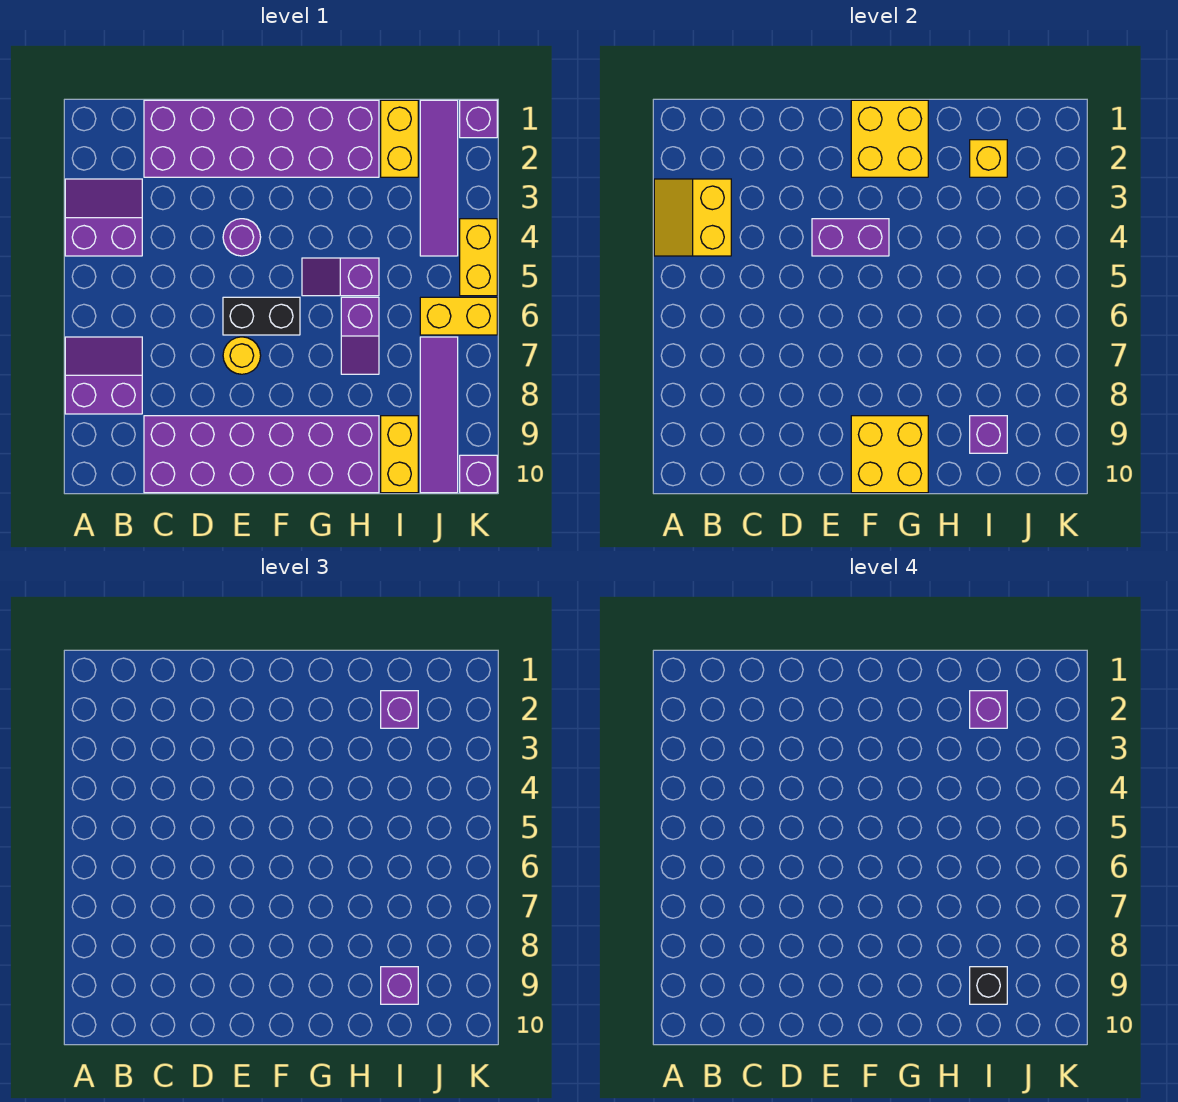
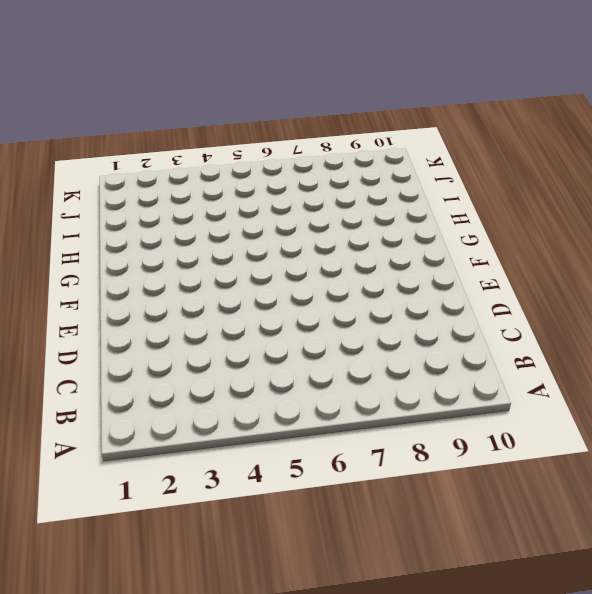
none -> purple slope A3:B4 level 1 top 4
none -> purple slope A7:B8 level 1 top 8
none -> purple brick C1:H2 level 1

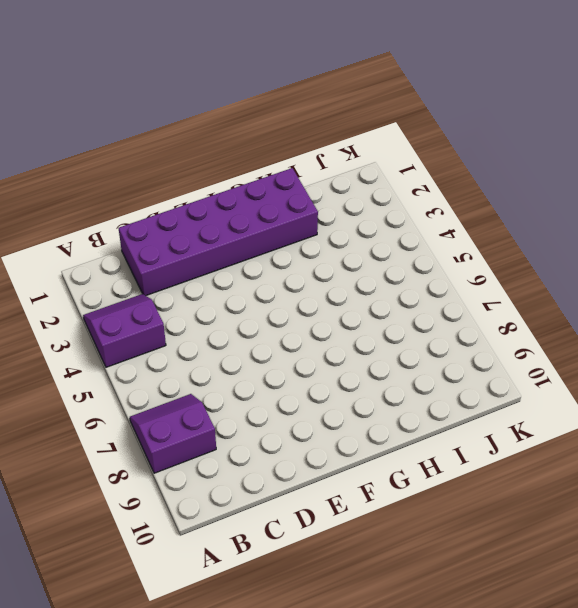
none -> purple brick C9:H10 level 1
none -> purple round brick E4 level 1
none -> black brick E6:F6 level 1

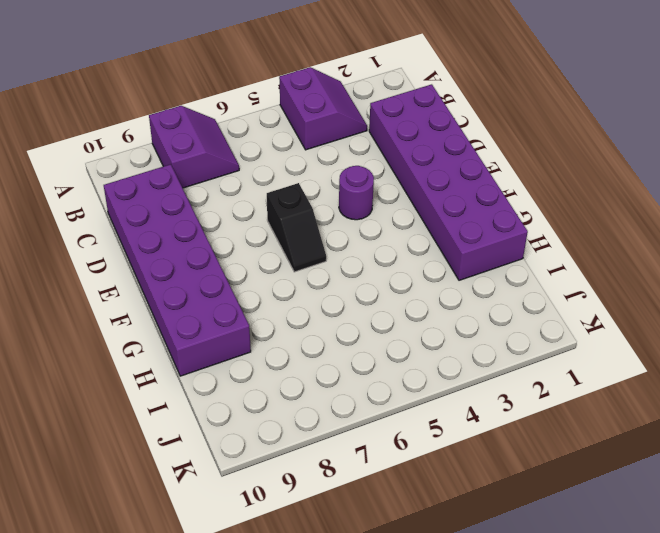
black slope E6:F6 level 1 top E -> black brick E6:F6 level 1
none -> yellow round brick E7 level 1
none -> purple slope G5:H5 level 1 top H
none -> purple slope H6:H7 level 1 top 6

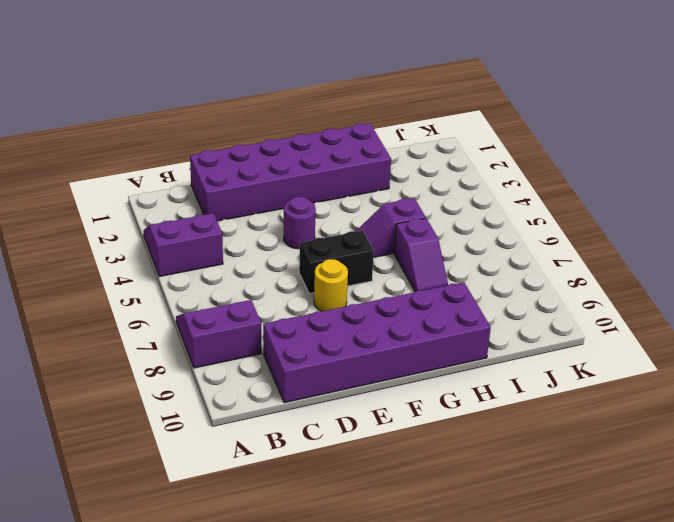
none -> yellow brick I1:I2 level 1
none -> yellow brick I9:I10 level 1
none -> purple tile J1:J4 level 1

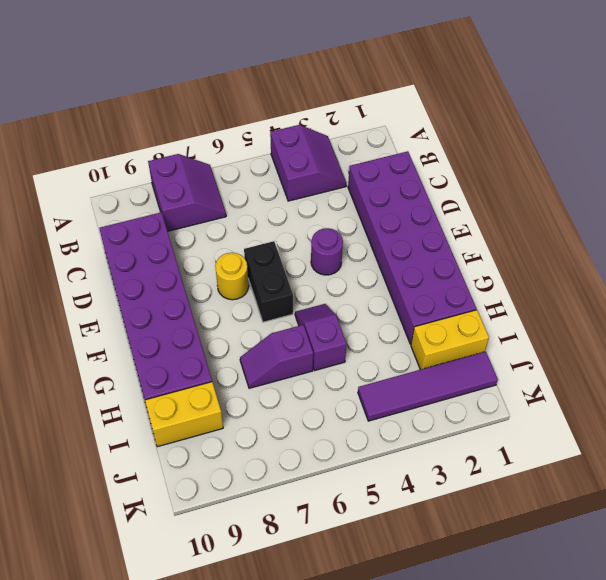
none -> yellow brick J6:K6 level 1
none -> purple tile J7:J10 level 1
none -> purple brick K1 level 1

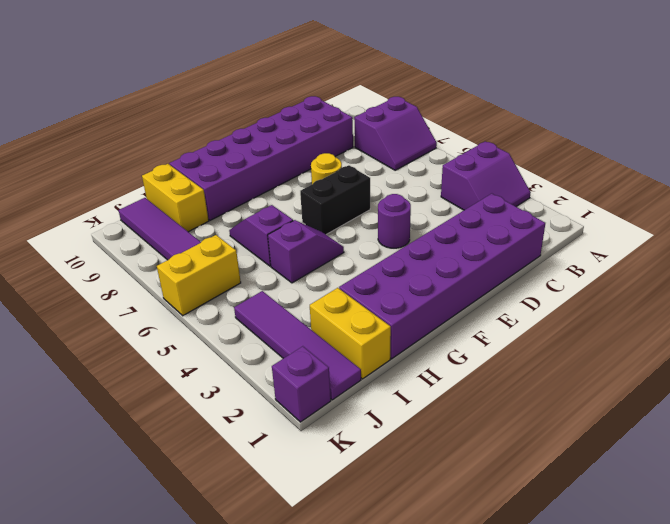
none -> yellow brick K4:K5 level 1
none -> purple brick K10 level 1
none -> yellow slope A3:B4 level 2 top B

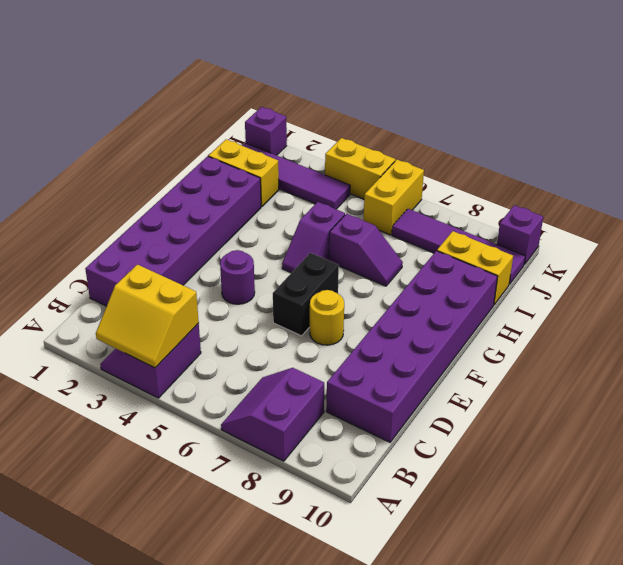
none -> purple brick E4:F4 level 2
none -> yellow brick F1:G2 level 2
none -> yellow brick F9:G10 level 2

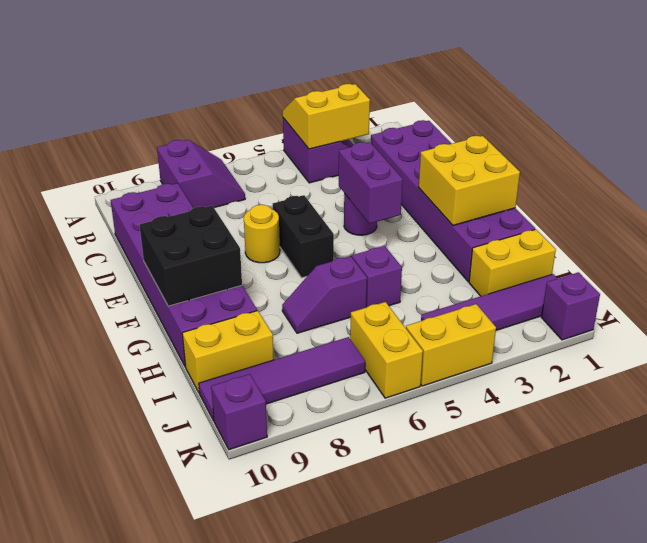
black brick F9:G10 level 2 -> yellow brick F9:G10 level 2
none -> yellow brick I2 level 2
none -> purple brick I9 level 2
none -> purple brick I2 level 3

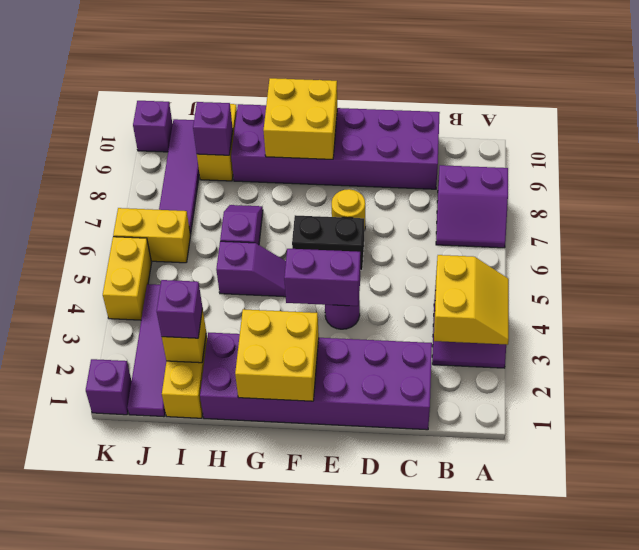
none -> purple brick I9 level 3
none -> purple brick I2 level 4
none -> black brick I9 level 4

